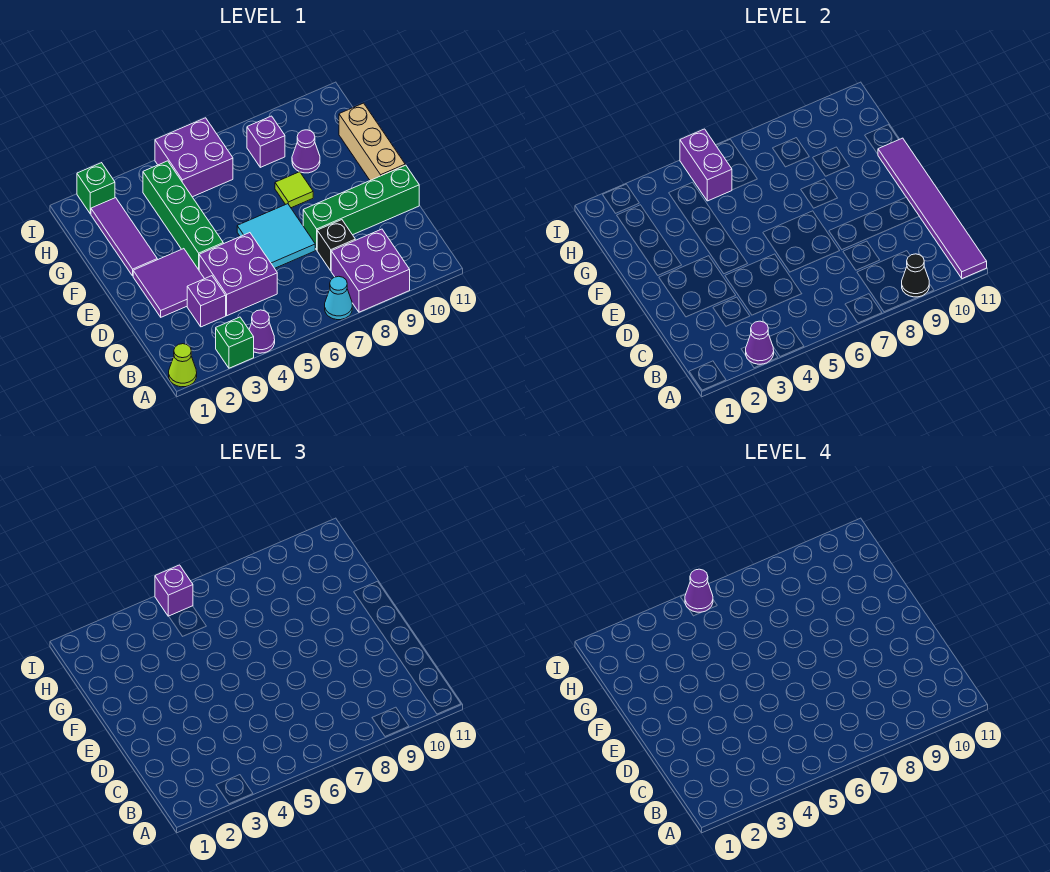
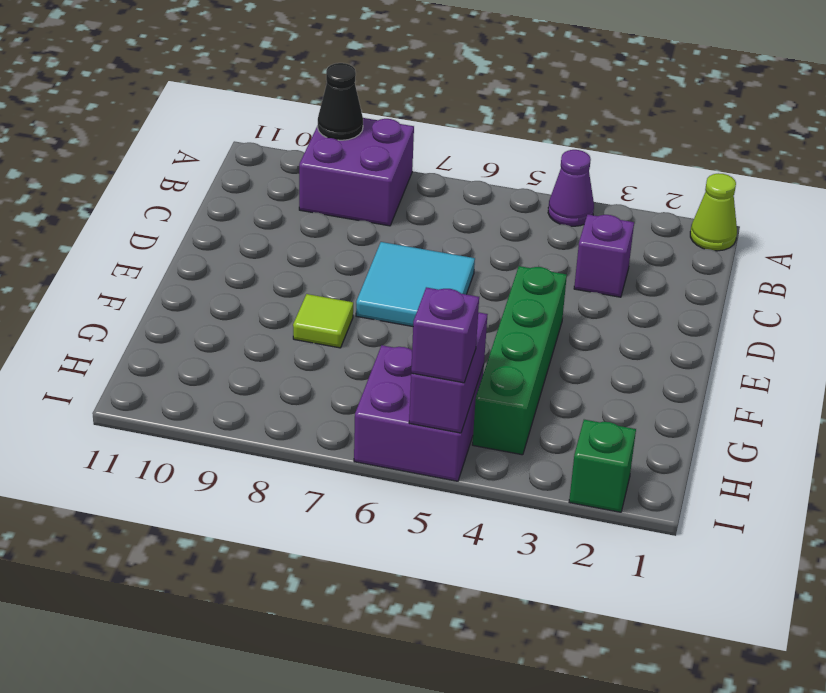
none -> green brick A3 level 1
none -> cyan cone A7 level 1
none -> purple brick C4:D5 level 1

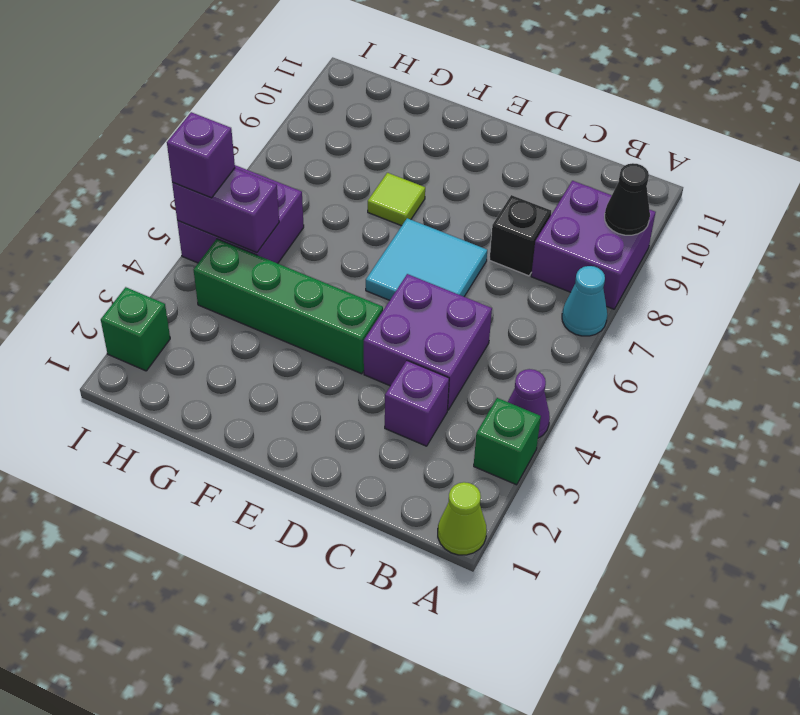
none -> purple tile D2:E3 level 1
none -> green brick D8:D11 level 1
none -> tan brick E11:G11 level 1

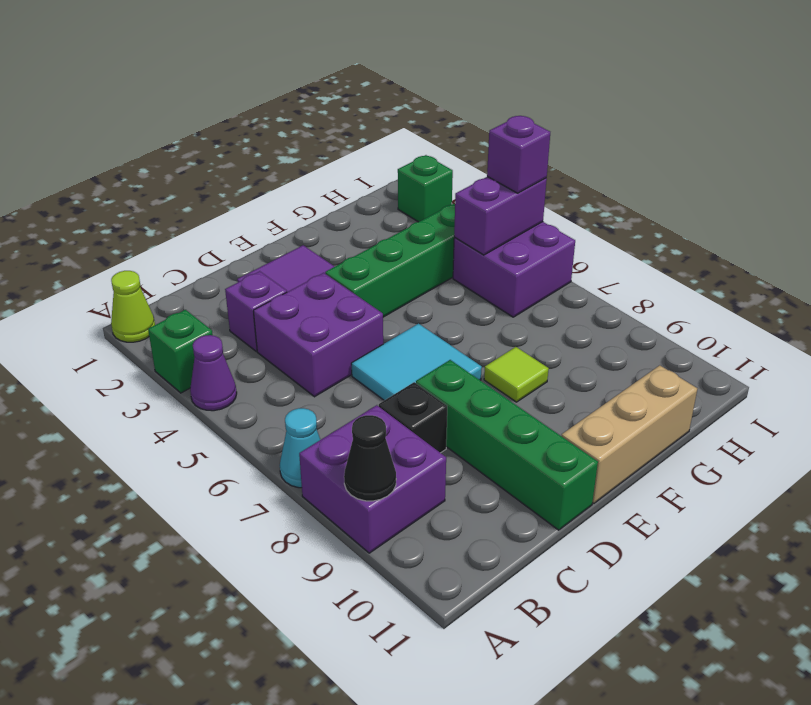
none -> purple tile F2:H2 level 1
none -> purple cone G9 level 1
none -> purple brick H8 level 1

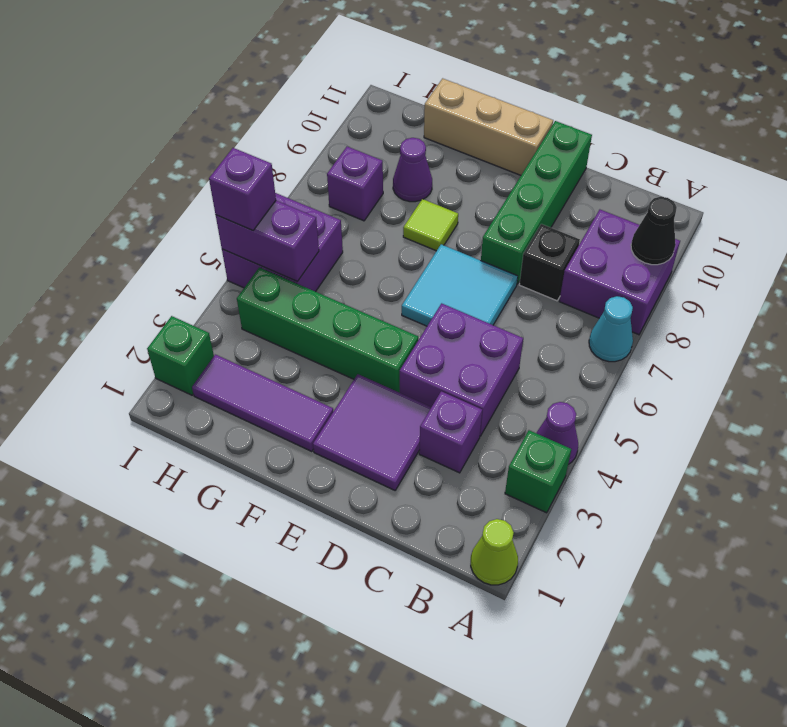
none -> purple cone A3 level 2
none -> purple tile A11:F11 level 2
none -> purple cone I5 level 4

